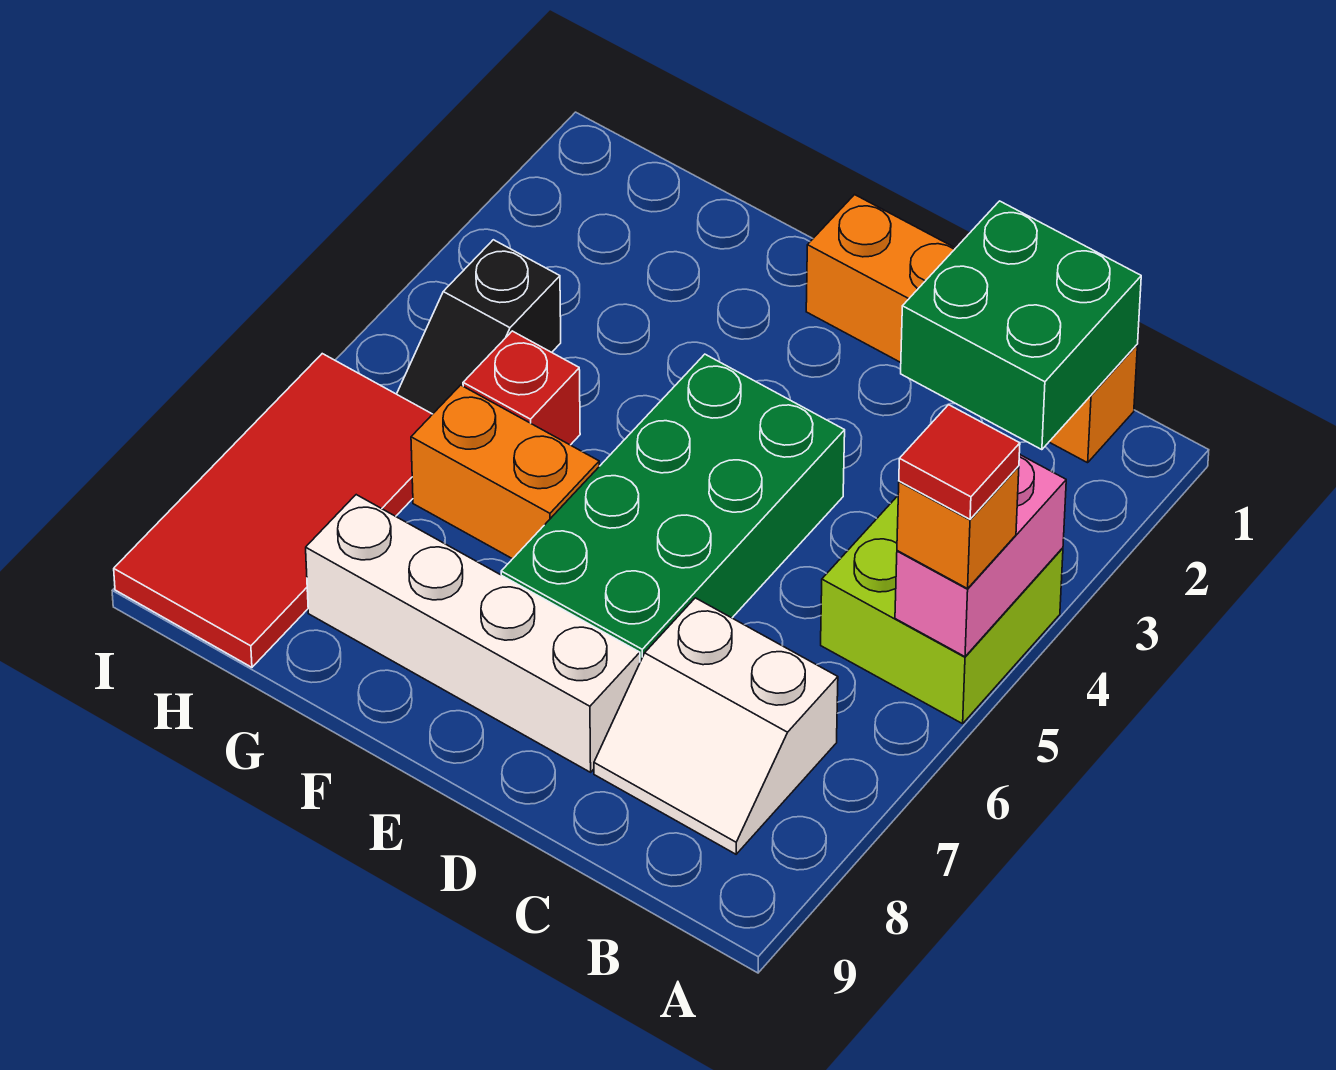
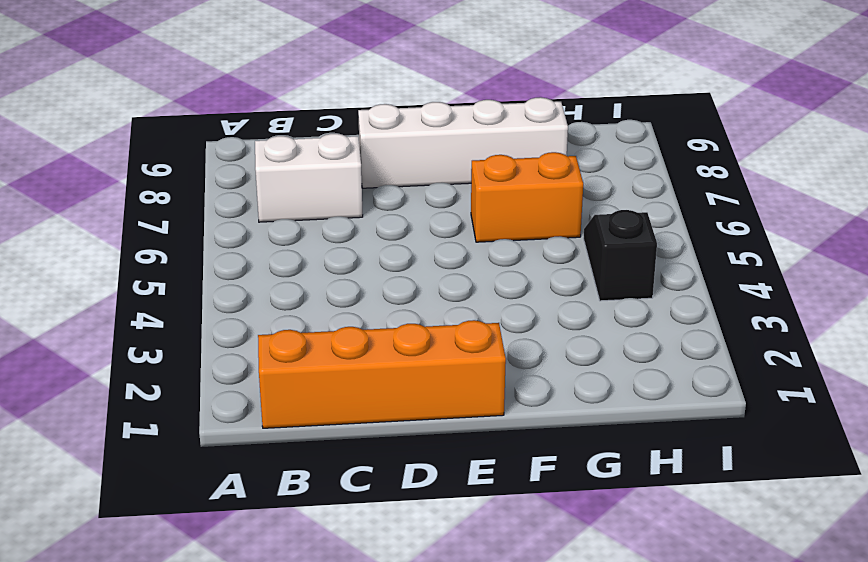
none -> lime brick A4:B5 level 1
none -> green brick D4:E7 level 1
none -> red brick G5 level 1

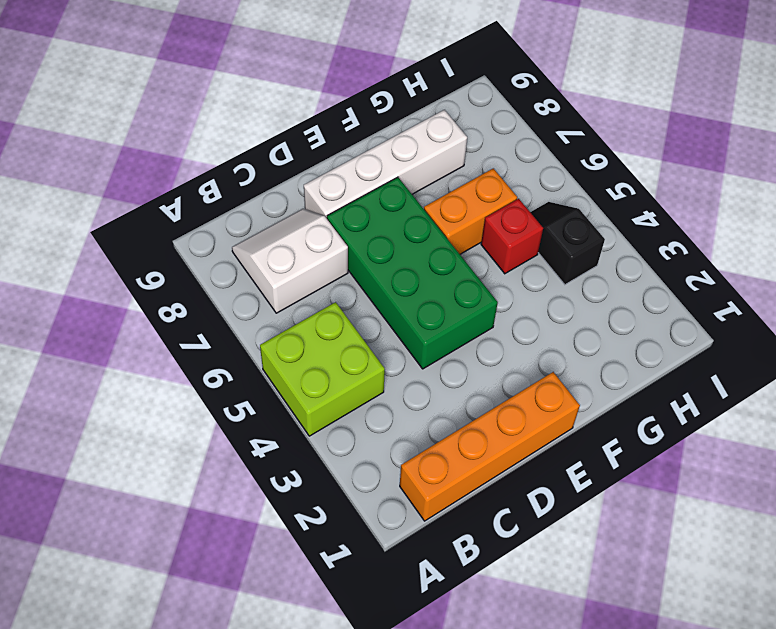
none -> red tile H6:I9 level 1
none -> pink brick A4:A5 level 2
none -> green brick B1:C2 level 2

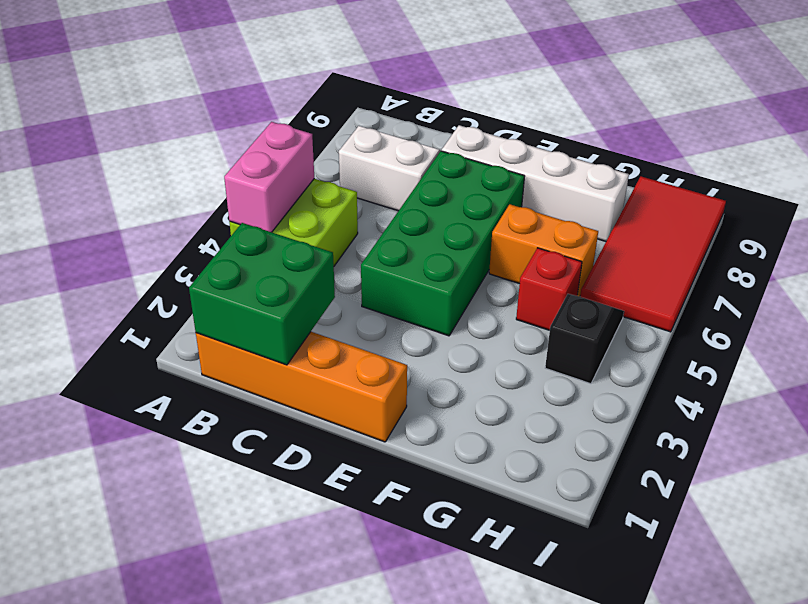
none -> orange brick A5 level 3
none -> red tile A5 level 4

